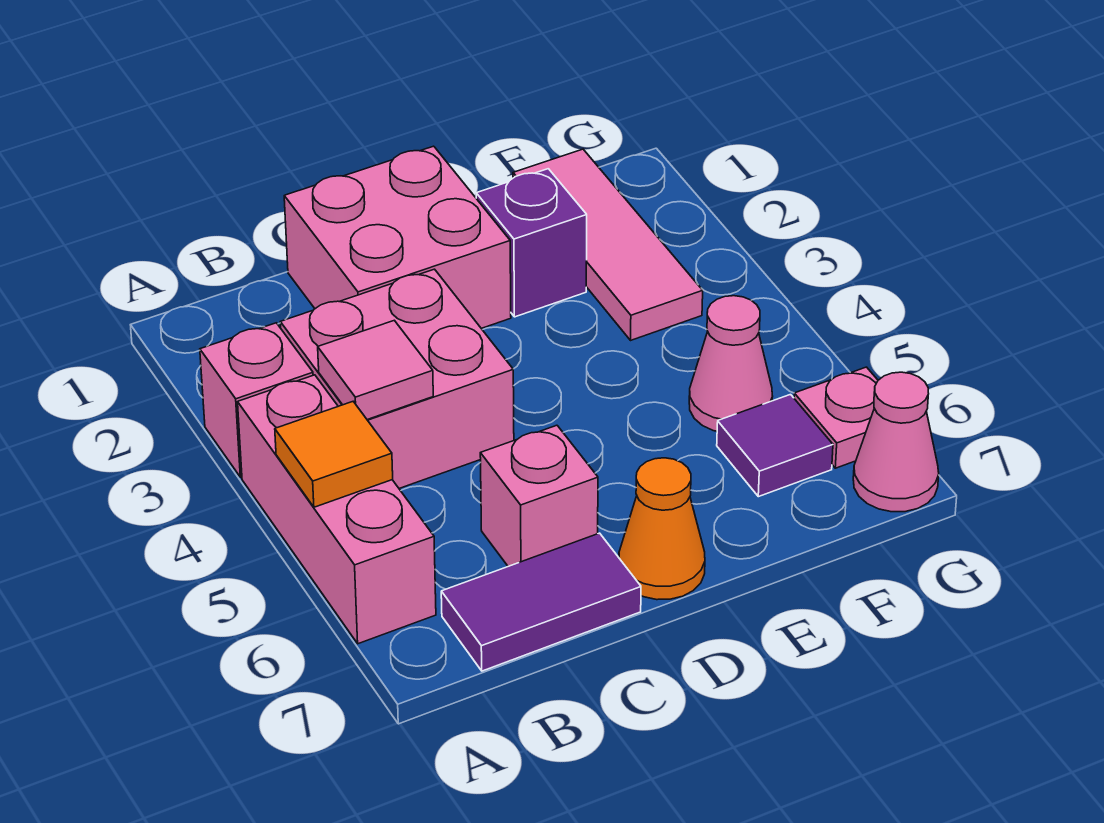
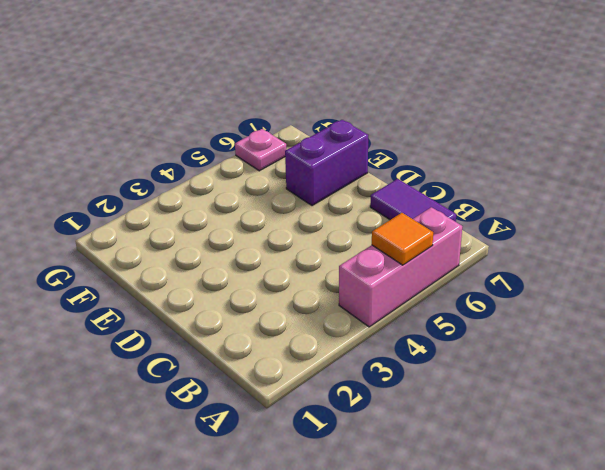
purple brick E6:E7 level 1 -> none
none -> pink brick A3 level 1
none -> pink brick B3:C4 level 1
none -> pink brick C1:D2 level 1

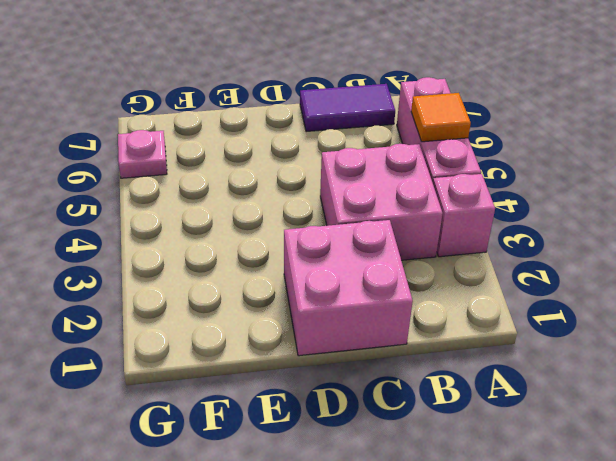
none -> pink brick C6 level 1
none -> orange cone D7 level 1
none -> purple brick E2 level 1

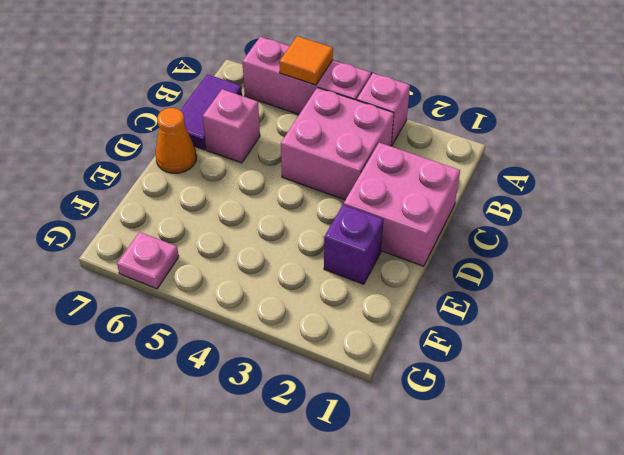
none -> pink tile F1:F3 level 1
none -> pink cone F5 level 1
none -> purple tile F6 level 1

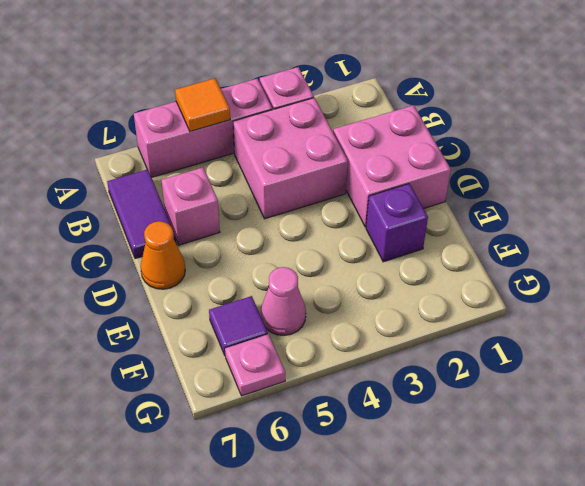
none -> pink tile F1:F3 level 1
none -> pink cone G7 level 1
none -> pink tile B4 level 2

